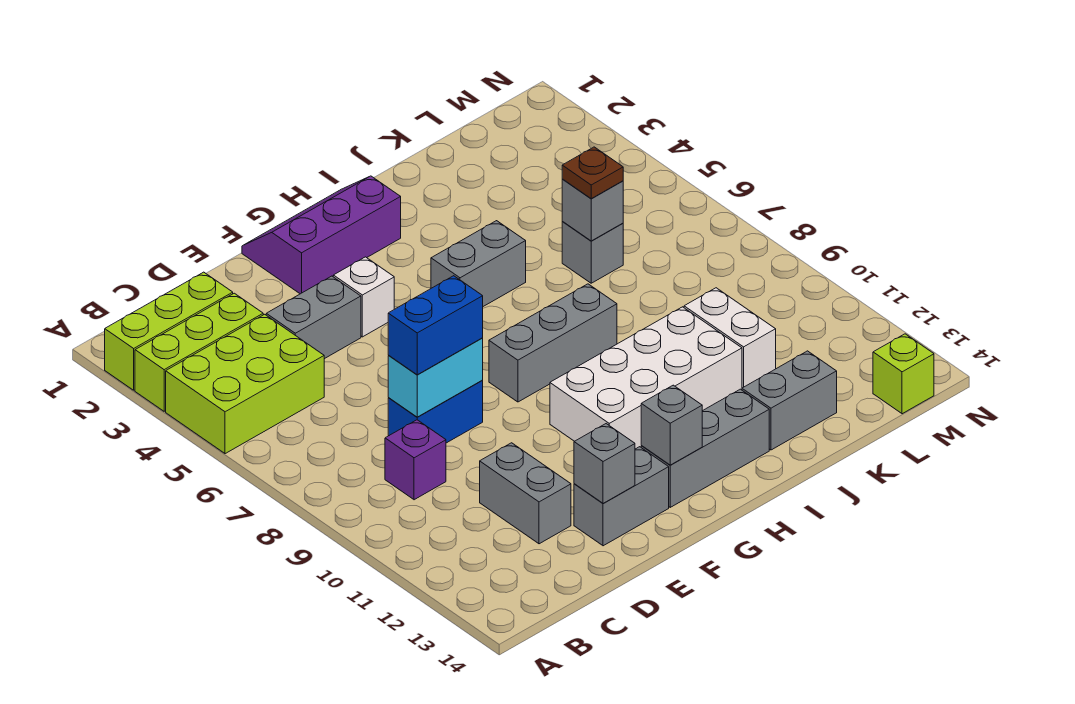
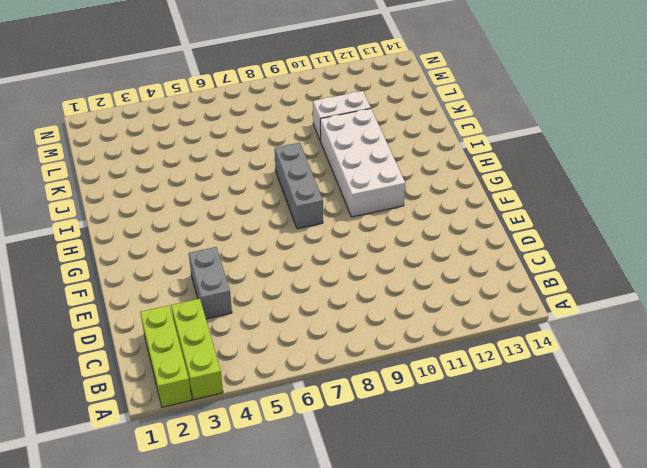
none -> lime brick A4:C5 level 1
none -> purple brick C9 level 1
none -> blue brick D8:E8 level 1

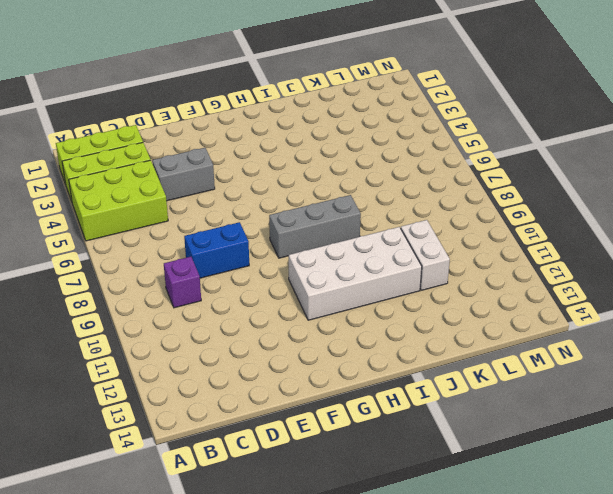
none -> grey brick D11:D12 level 1
none -> grey brick E13:F13 level 1
none -> purple slope F1:H2 level 1 top 2

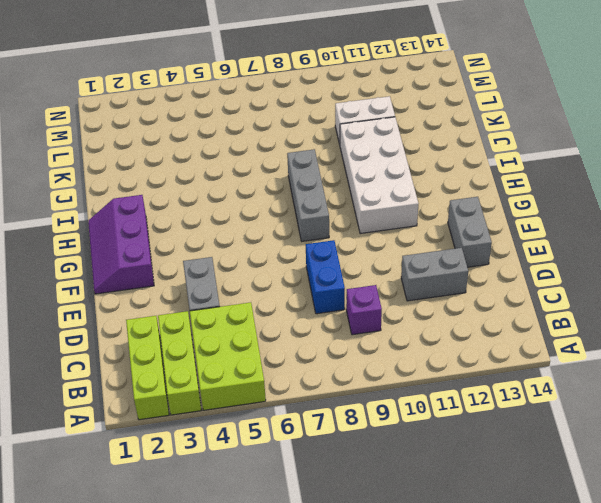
none -> white brick F4 level 1
none -> grey brick G13:I13 level 1
none -> grey brick H5:I5 level 1

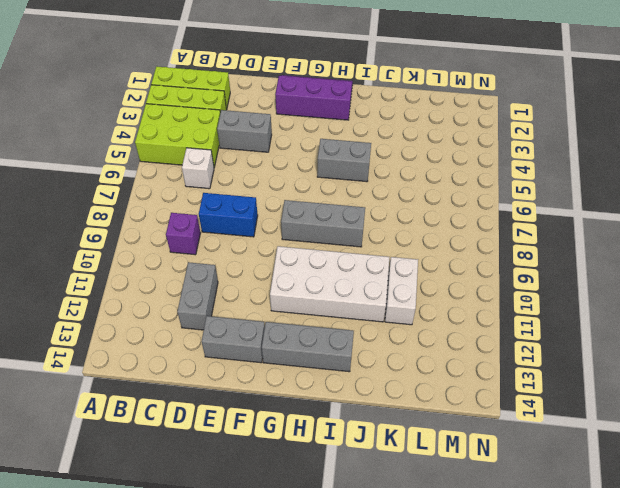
white brick C6 level 1 -> white brick F4 level 1
none -> grey brick J13:K13 level 1
none -> grey brick K6 level 1
none -> lime brick M14 level 1

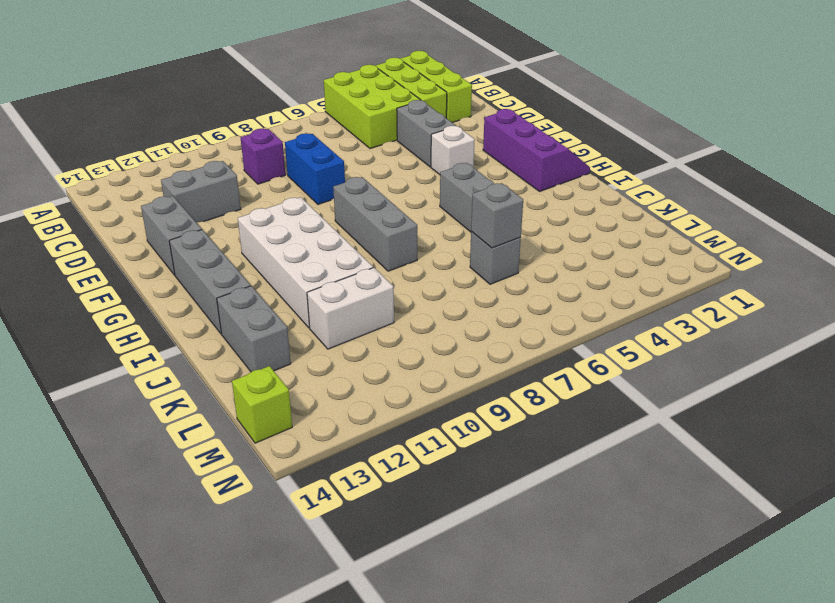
none -> cyan brick D8:E8 level 2
none -> grey brick E13 level 2
none -> grey brick G13 level 2

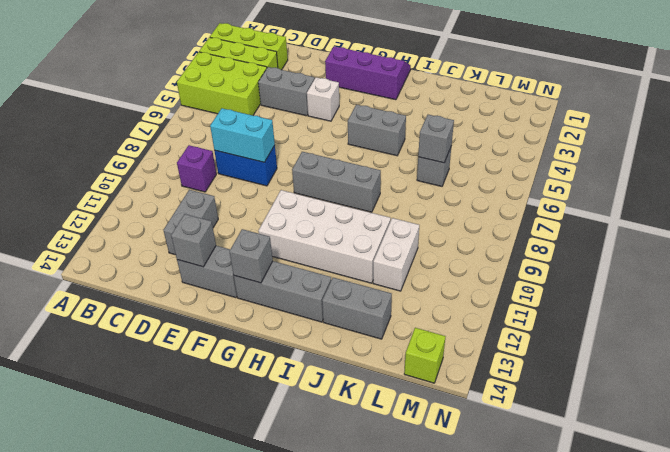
none -> blue brick D8:E8 level 3
none -> brown plate K6 level 3

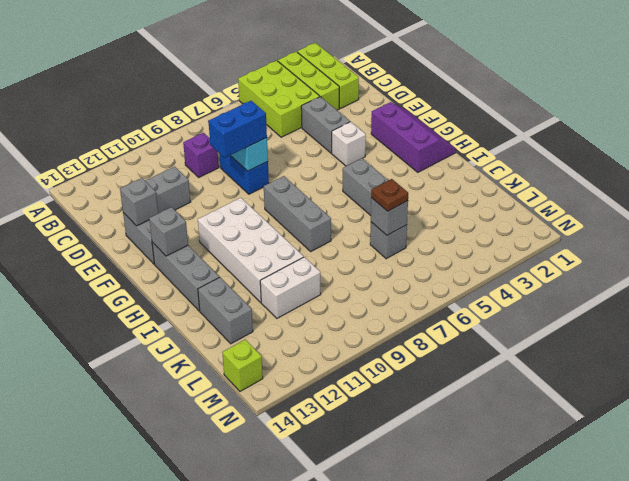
blue brick E8:E9 level 3 -> blue brick D8:E8 level 3

